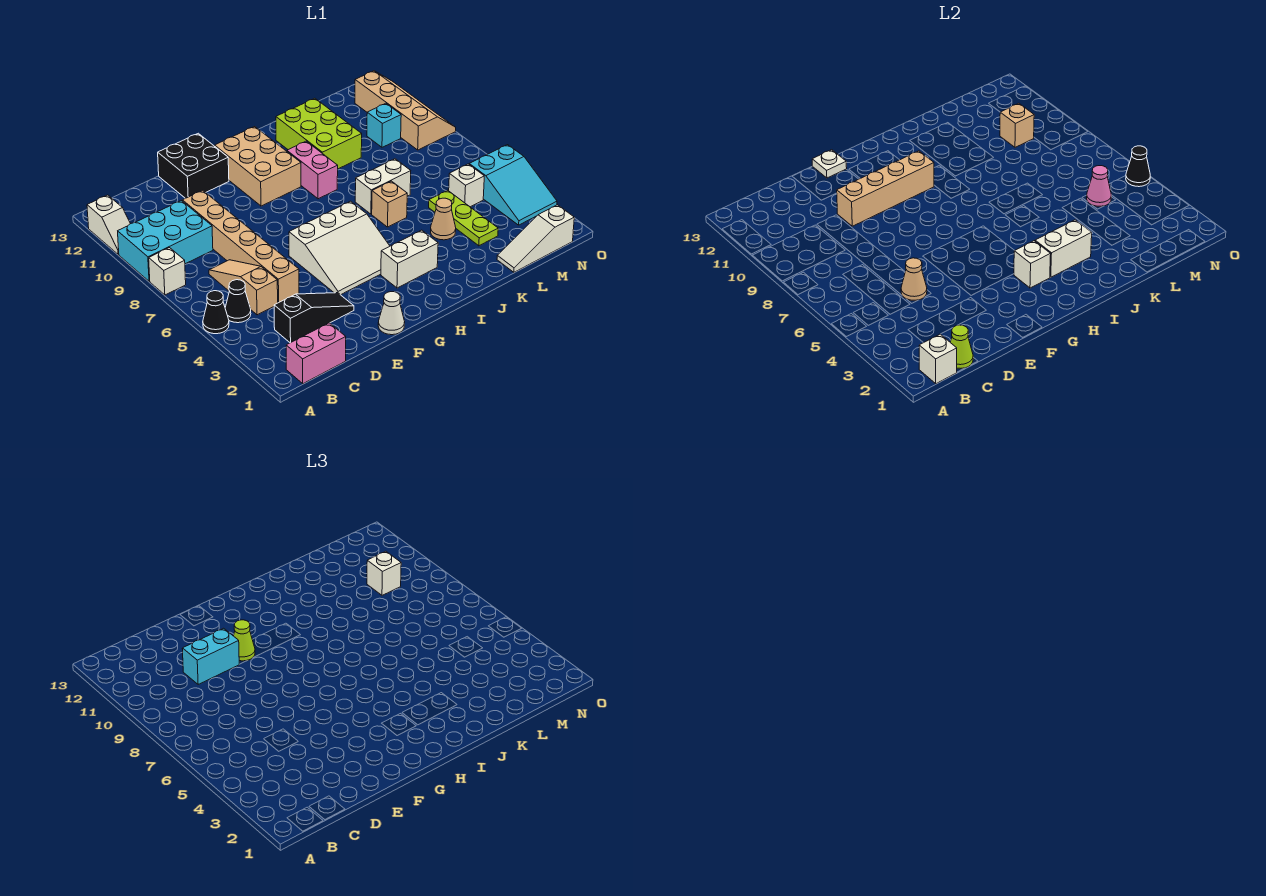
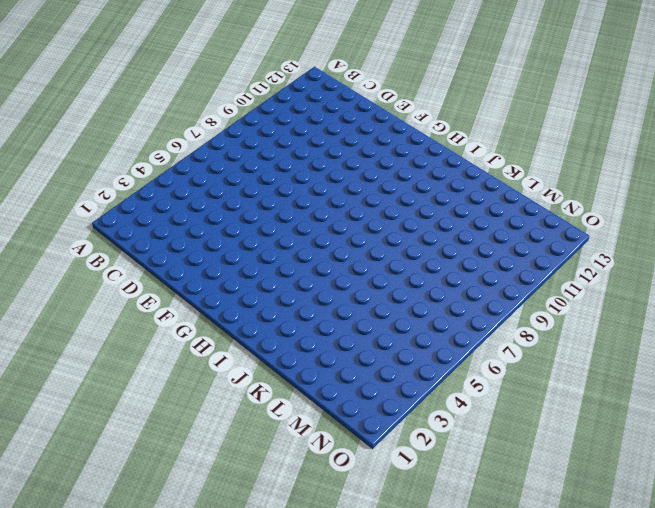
none -> black cone A5 level 1
none -> white brick A8 level 1
none -> cyan brick A9:C10 level 1
none -> white slope A11:A12 level 1 top 12

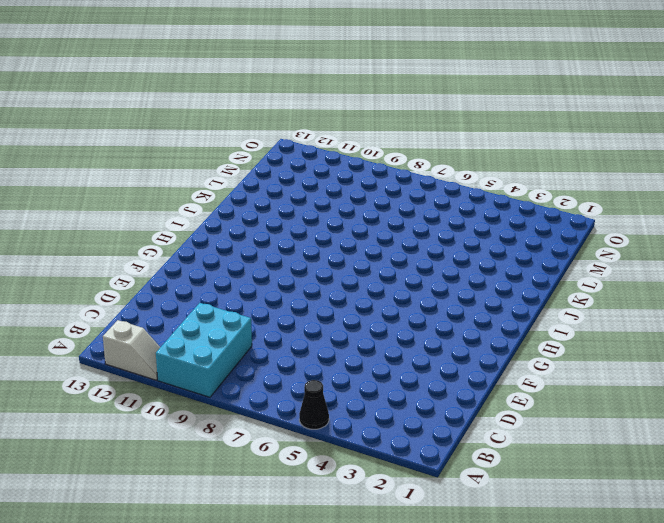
none -> white brick A8 level 1
none -> pink brick B1:C1 level 1
none -> black cone B5 level 1
none -> black slope C3:E3 level 1 top C

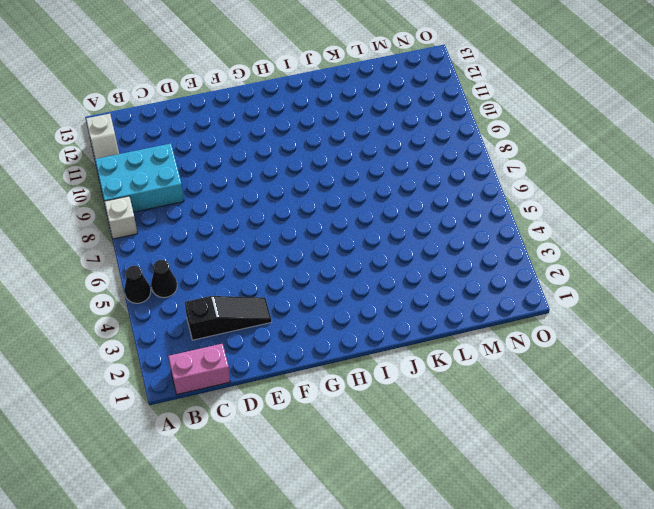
none -> tan slope C5:C7 level 1 top 5
none -> tan brick D5:D10 level 1
none -> black brick E12:F13 level 1
none -> white cone F1 level 1

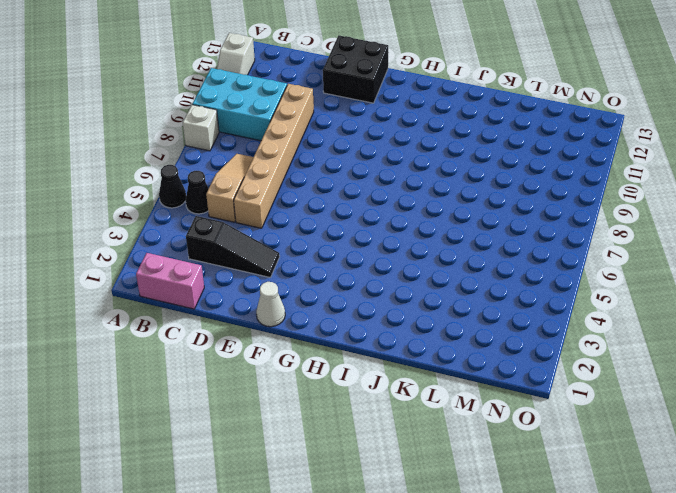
none -> white slope F4:H6 level 1 top 6
none -> tan brick G10:H12 level 1
none -> white brick H3:I3 level 1
none -> pink brick I9:I10 level 1

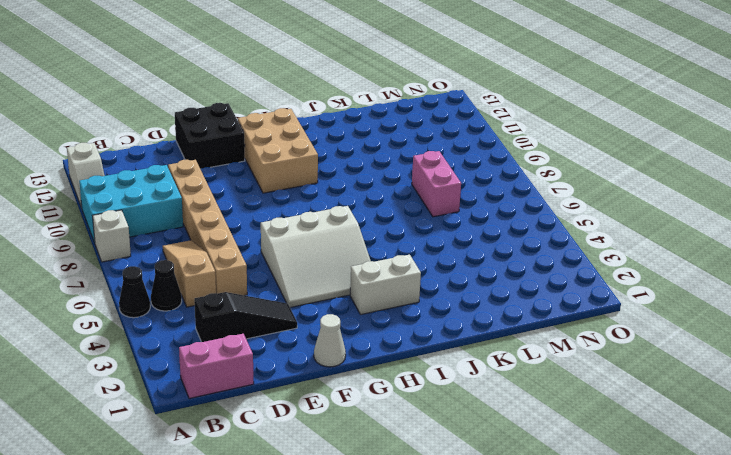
pink brick L7:L8 level 1 -> pink brick I9:I10 level 1
none -> tan brick J6 level 1
none -> white brick J7:K7 level 1
none -> lime brick J10:K12 level 1
none -> tan cone K4 level 1

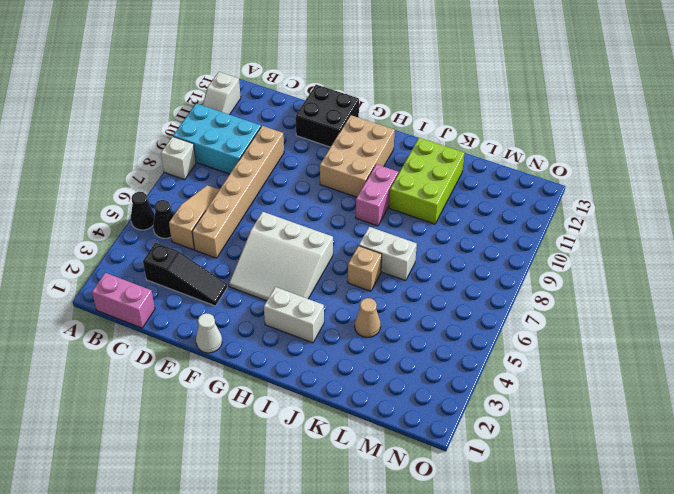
none -> white slope L1:N1 level 1 top N
none -> lime plate L3:L5 level 1
none -> white brick M5 level 1
none -> cyan brick M10 level 1

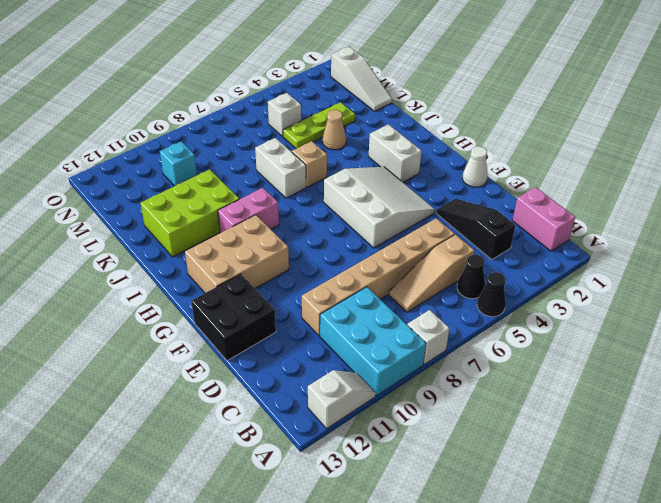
none -> cyan slope N3:O5 level 1 top 5
none -> tan slope N9:O12 level 1 top N
none -> white brick B1 level 2
none -> lime cone C1 level 2

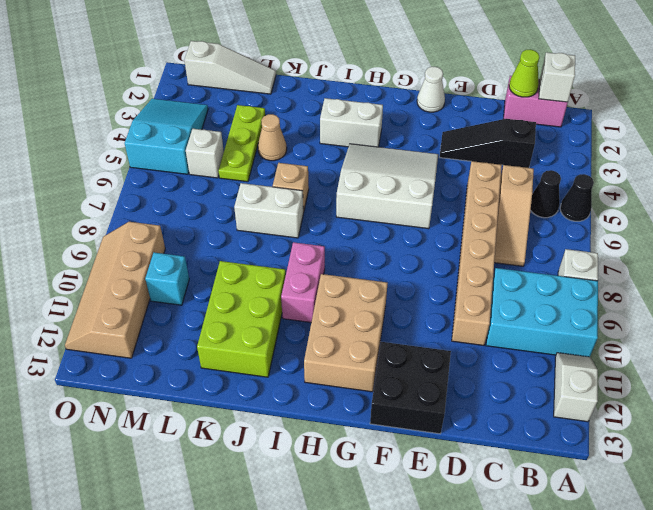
none -> tan cone D5 level 2
none -> tan brick E10:H10 level 2
none -> white plate F13 level 2
none -> white brick H3 level 2

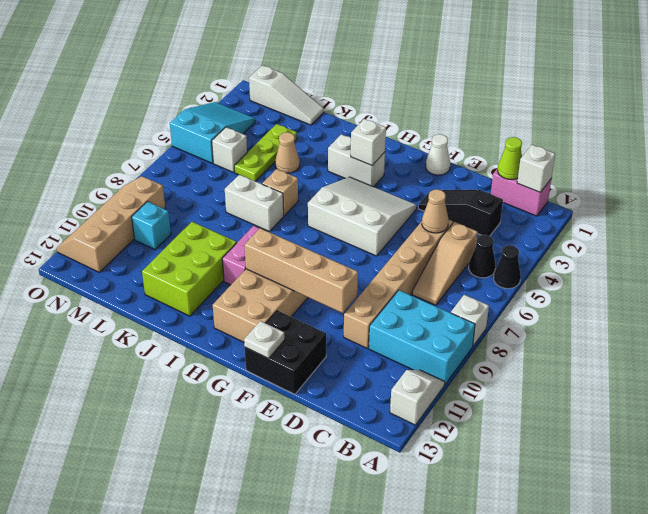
none -> white brick I3:J3 level 2
none -> pink cone M5 level 2
none -> tan brick M10 level 2
none -> black cone O5 level 2

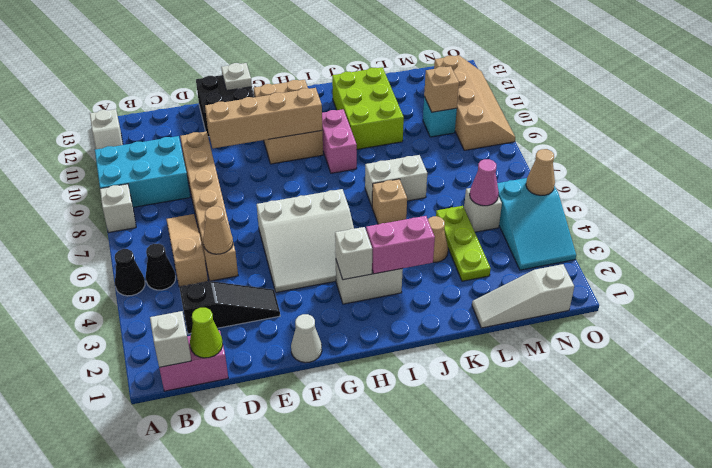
pink brick I3:J3 level 2 -> white brick I3:J3 level 2
tan cone O5 level 2 -> black cone O5 level 2
none -> cyan brick D10:E10 level 3
none -> lime cone F10 level 3
none -> white brick M10 level 3

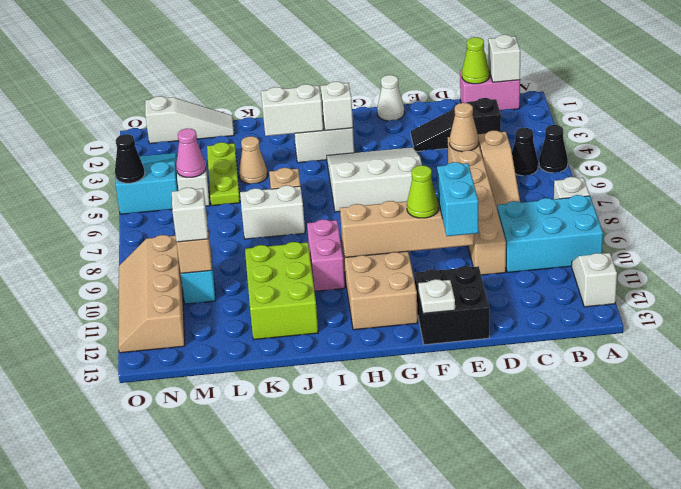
cyan brick E10:E11 level 3 -> cyan brick D10:E10 level 3

